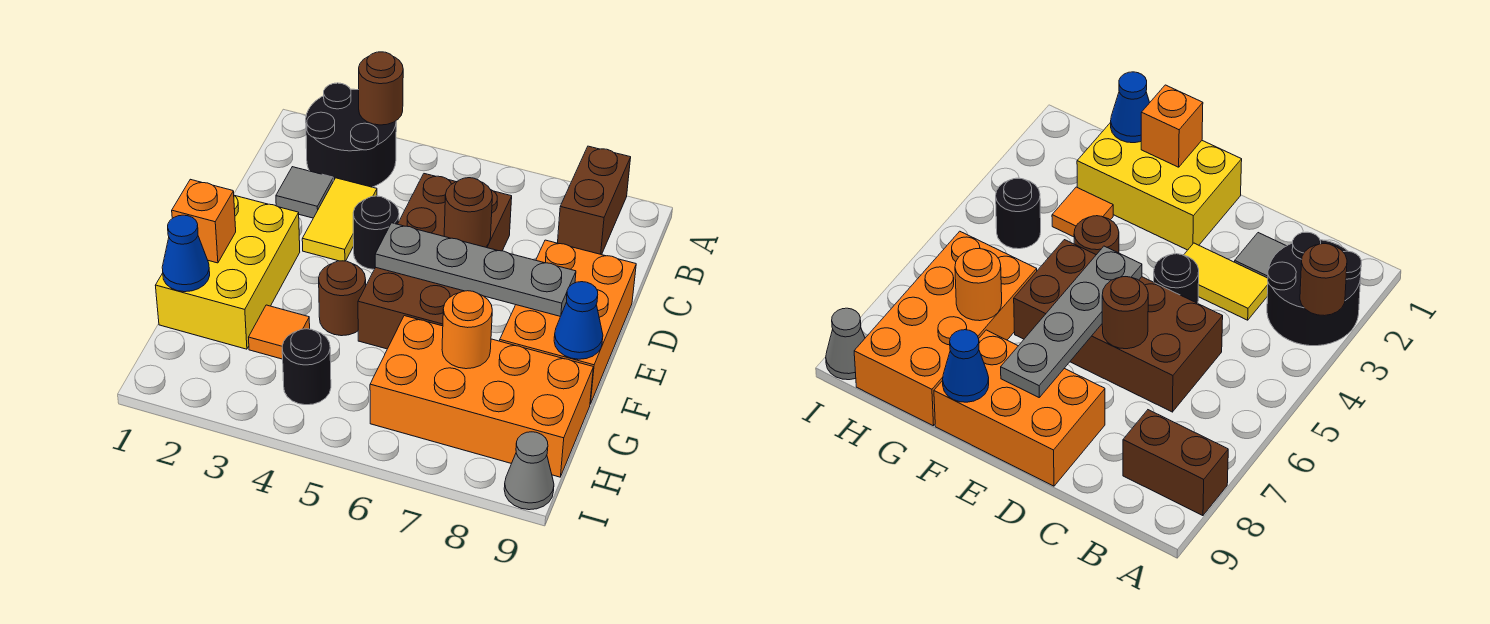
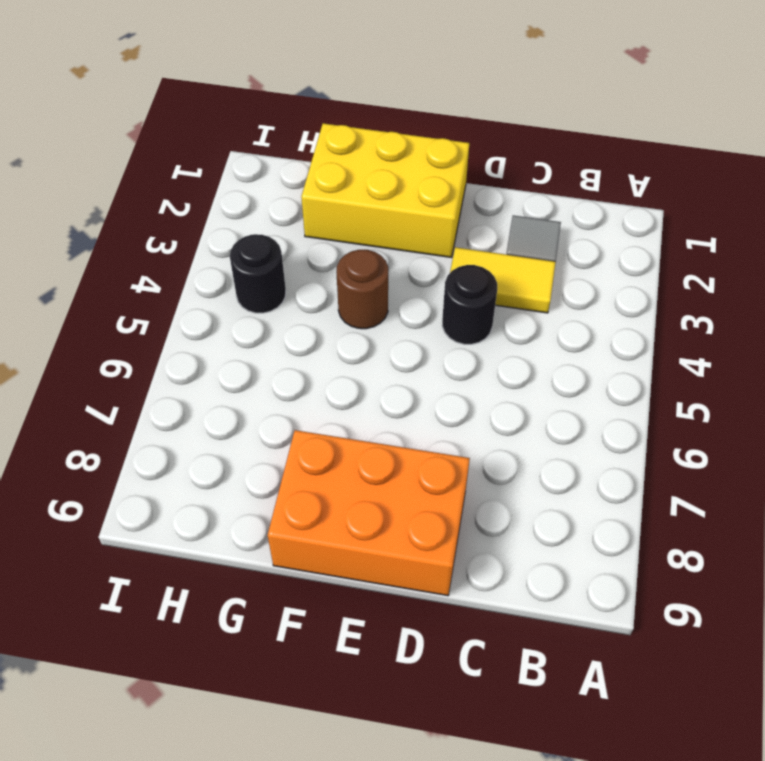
none -> black round brick A2:B3 level 1
none -> brown brick A8:B8 level 1
none -> brown brick C5:F6 level 1

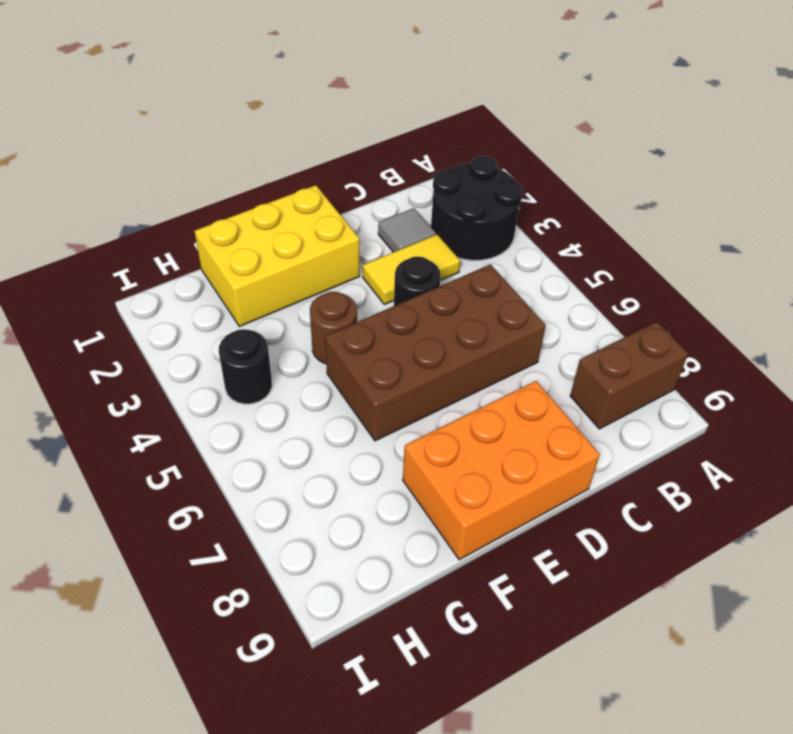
none -> orange tile G3 level 1
none -> orange brick G6:H9 level 1
none -> grey cone I9 level 1

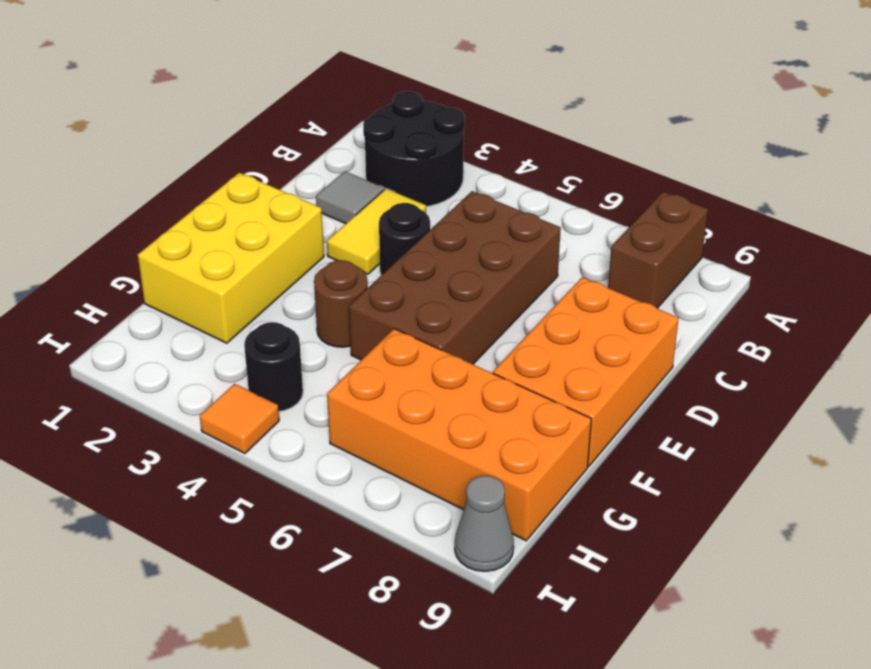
orange tile I4 level 1 -> orange tile G3 level 1
none -> brown round brick A3 level 2
none -> brown round brick D6 level 2
none -> grey plate E5:E8 level 2

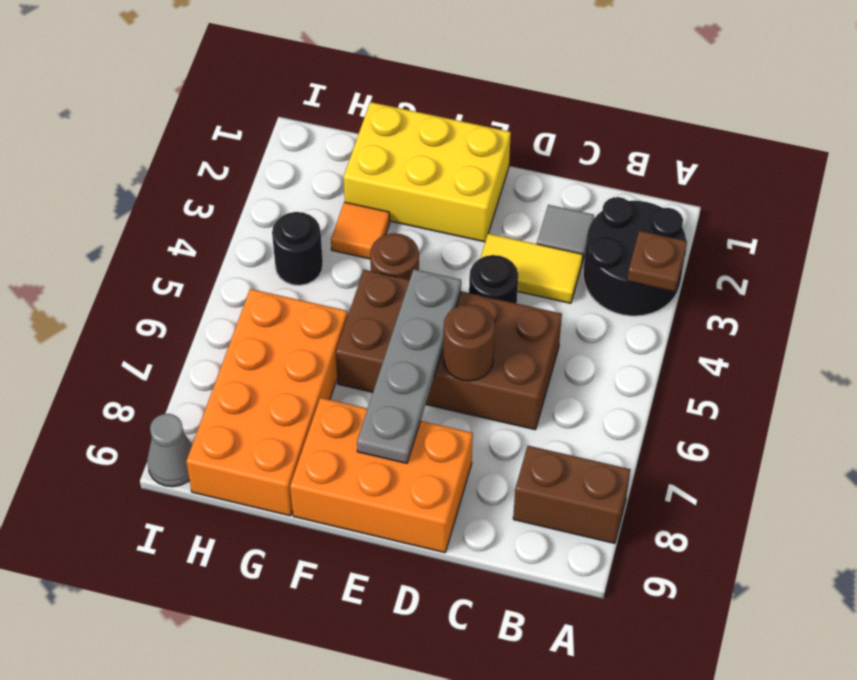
brown plate A3 level 2 -> brown round brick A3 level 2
none -> orange brick F1 level 2
none -> blue cone F9 level 2
none -> blue cone G1 level 2

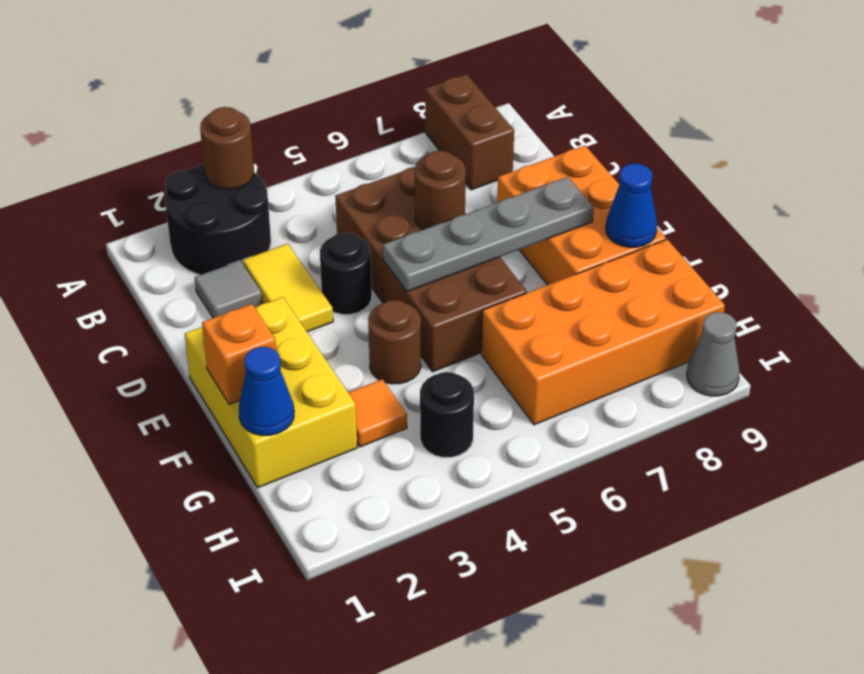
none -> orange round brick G7 level 2

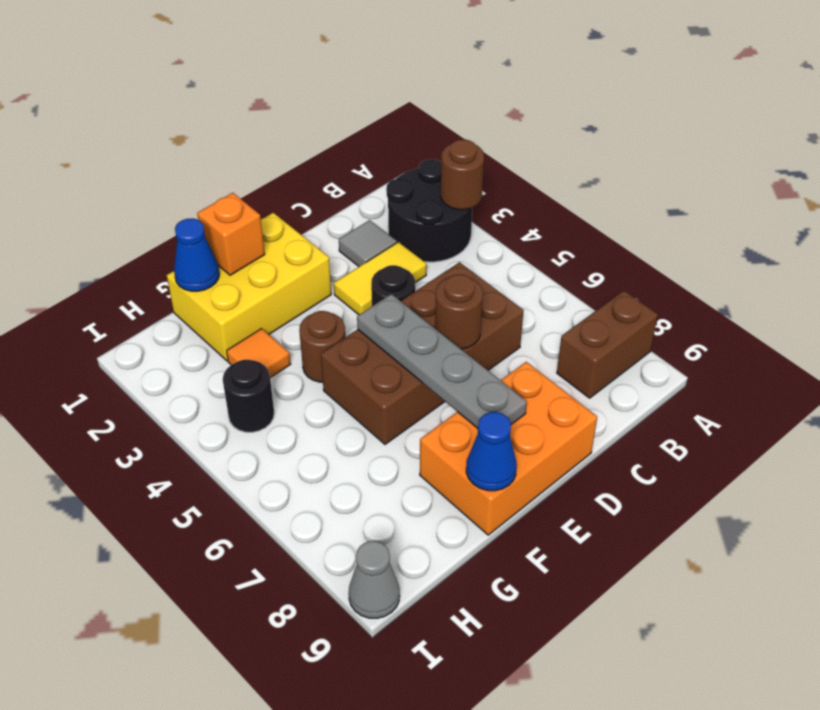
none -> orange brick G6:H9 level 1
none -> orange round brick G7 level 2

